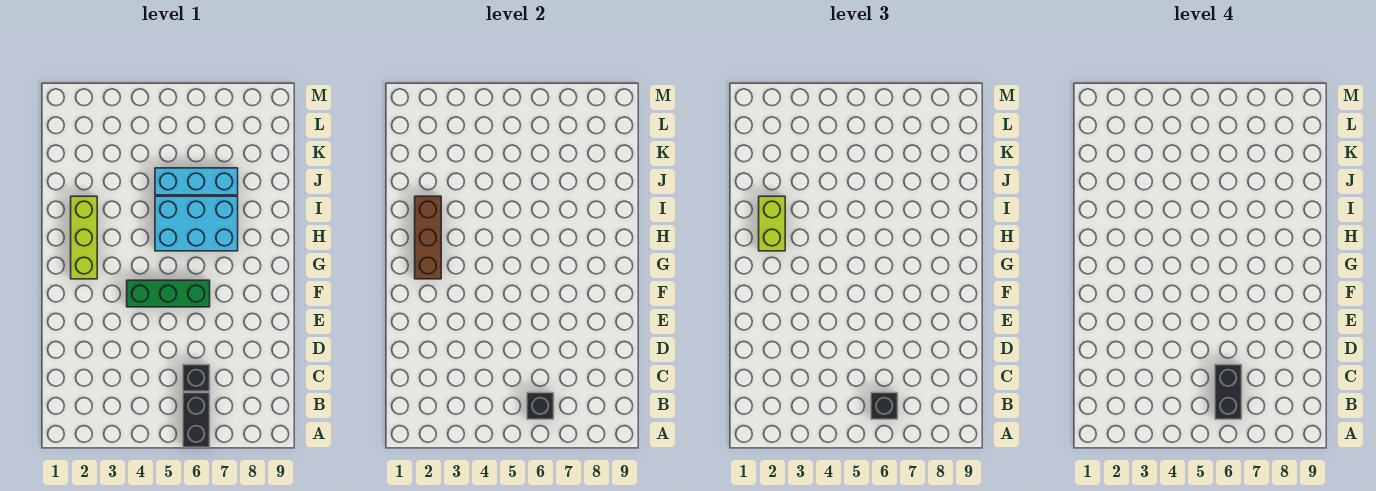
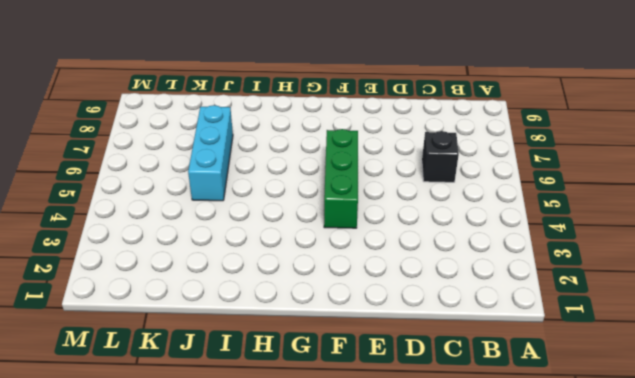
none -> black brick A6:B6 level 1
none -> lime brick G2:I2 level 1

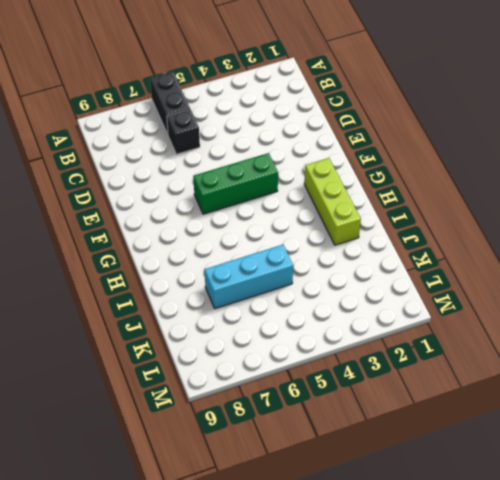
none -> cyan brick H5:I7 level 1
none -> black brick B6 level 2

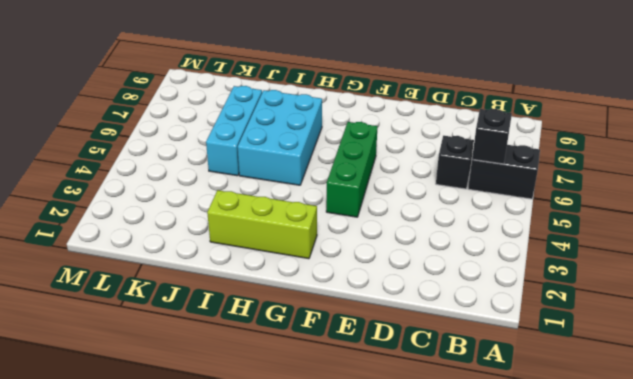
none -> brown brick G2:I2 level 2
none -> black brick B6 level 3

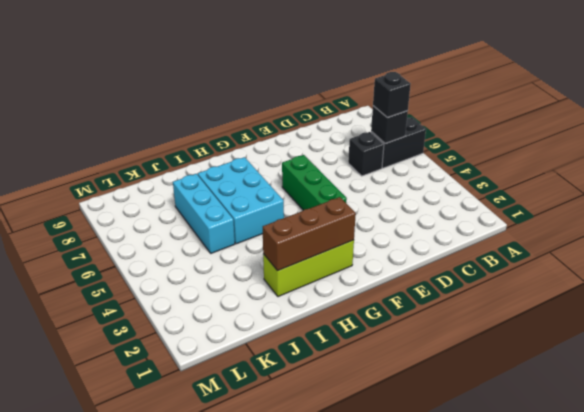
none -> lime brick H2:I2 level 3
none -> black brick B6:C6 level 4

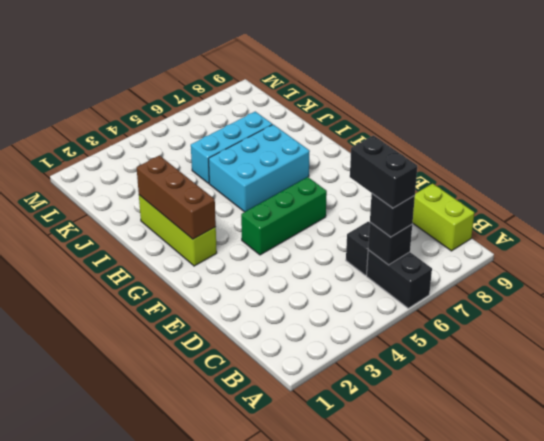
lime brick B9:C9 level 1 -> lime brick H2:I2 level 3

